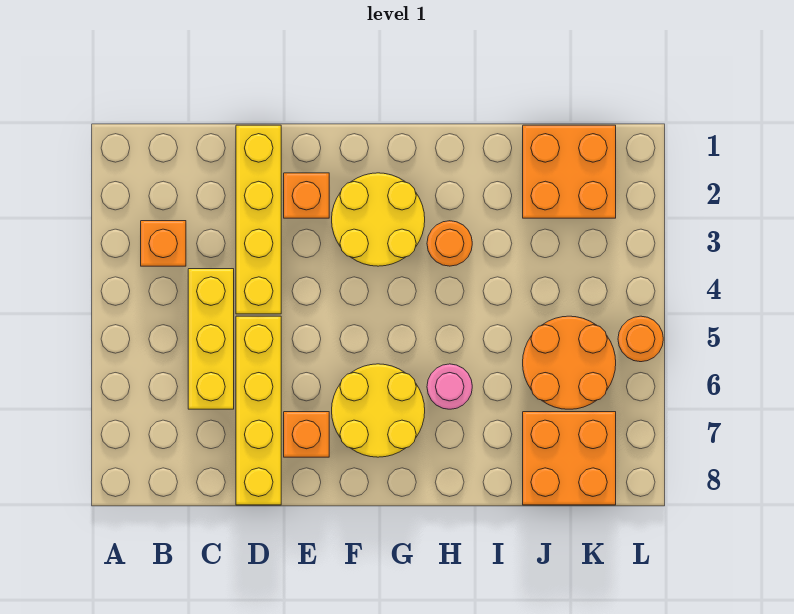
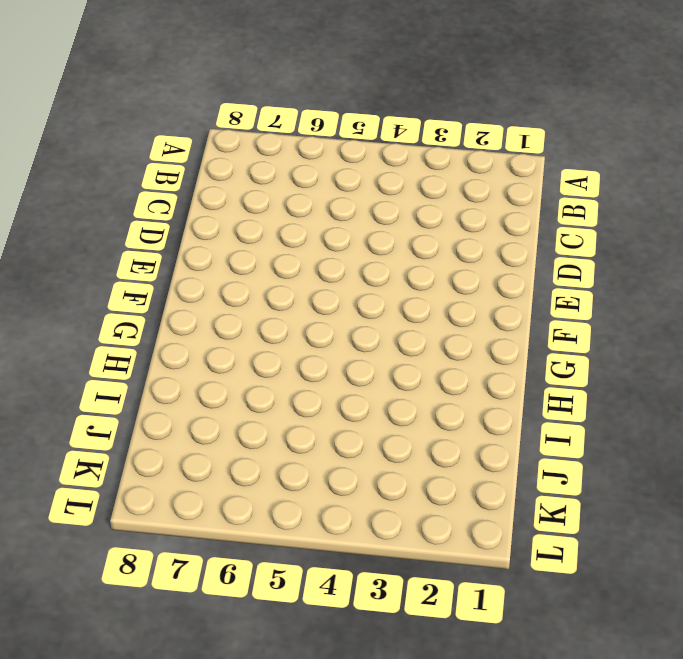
none -> orange brick B3 level 1
none -> yellow brick C4:C6 level 1
none -> yellow brick D1:D4 level 1

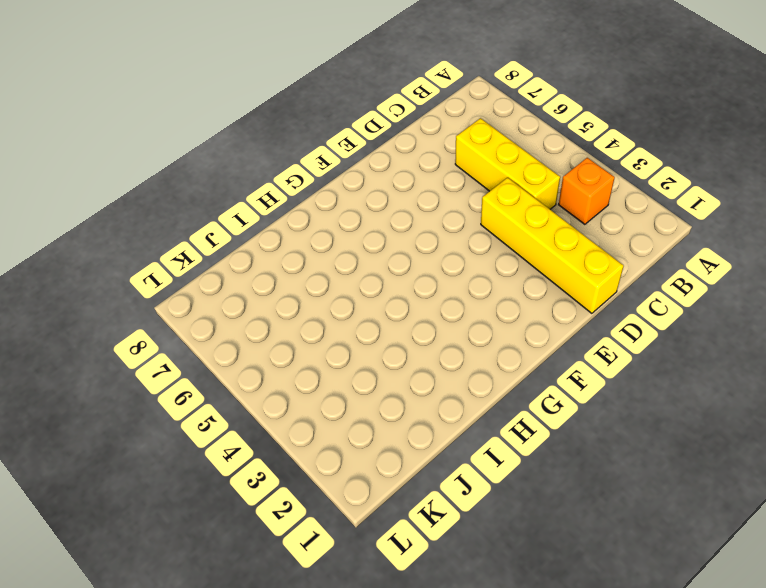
none -> yellow brick D5:D8 level 1
none -> orange brick E2 level 1
none -> orange brick E7 level 1

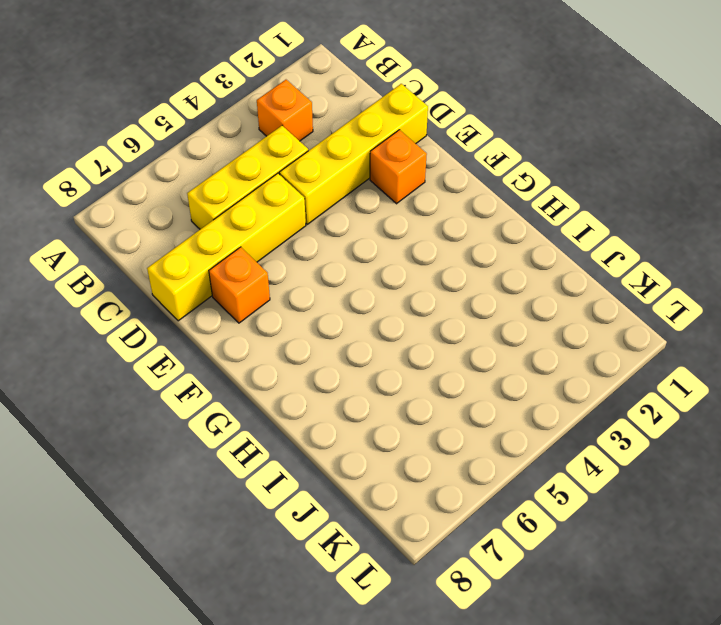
none -> yellow round brick F2:G3 level 1
none -> yellow round brick F6:G7 level 1
none -> orange round brick H3 level 1

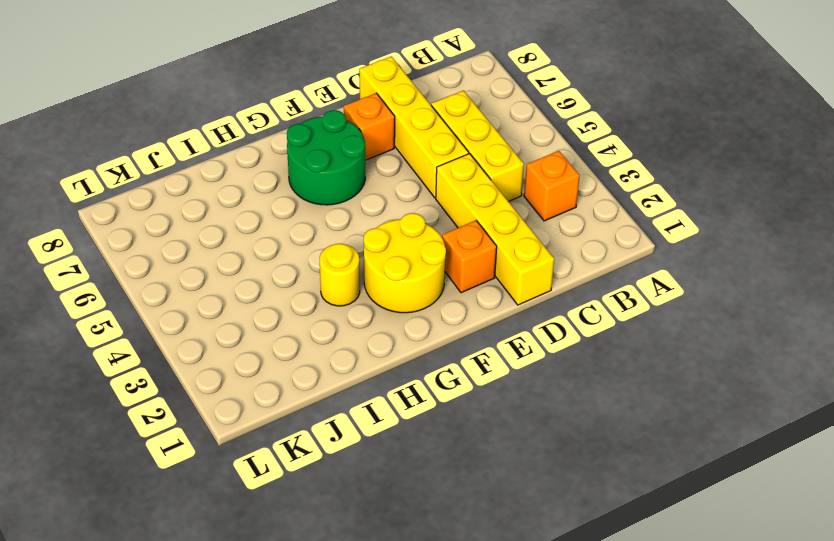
green round brick F6:G7 level 1 -> yellow round brick F6:G7 level 1
yellow round brick H3 level 1 -> orange round brick H3 level 1
none -> pink round brick H6 level 1
none -> orange brick J1:K2 level 1
none -> orange round brick J5:K6 level 1

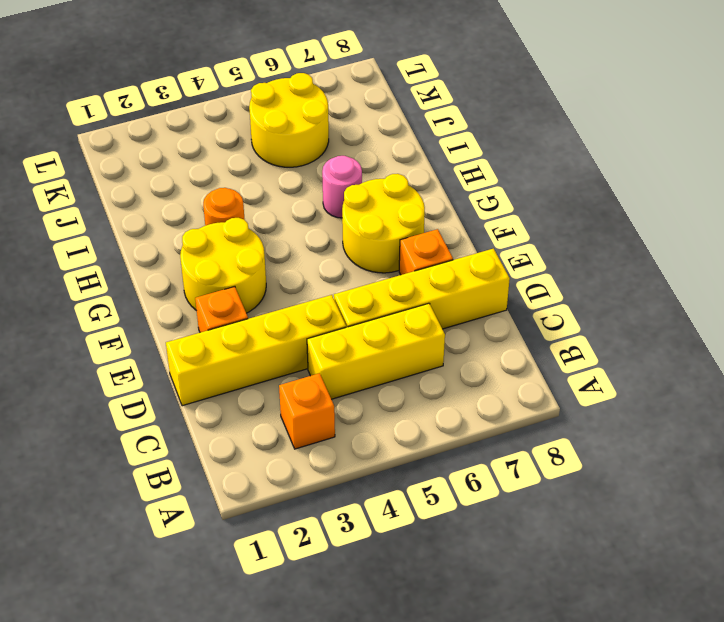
yellow round brick J5:K6 level 1 -> orange round brick J5:K6 level 1
none -> orange brick J1:K2 level 1
none -> orange brick J7:K8 level 1
none -> orange round brick L5 level 1

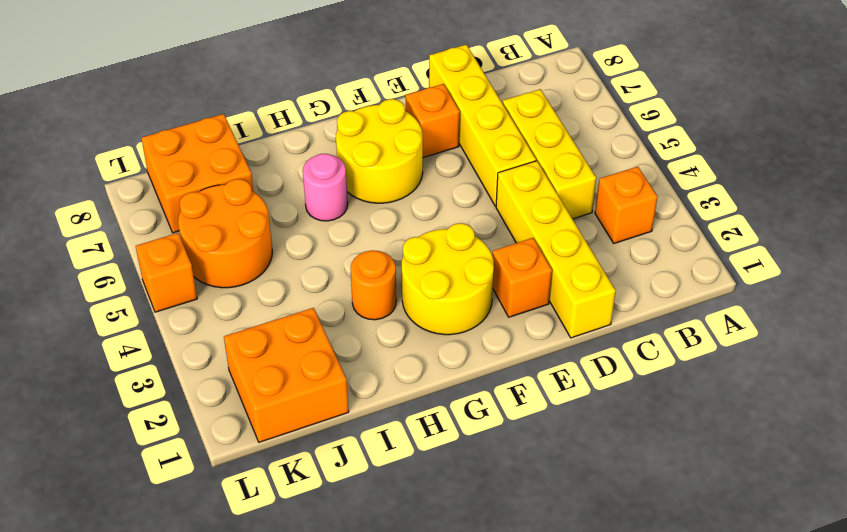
orange brick L5 level 1 -> orange round brick L5 level 1

